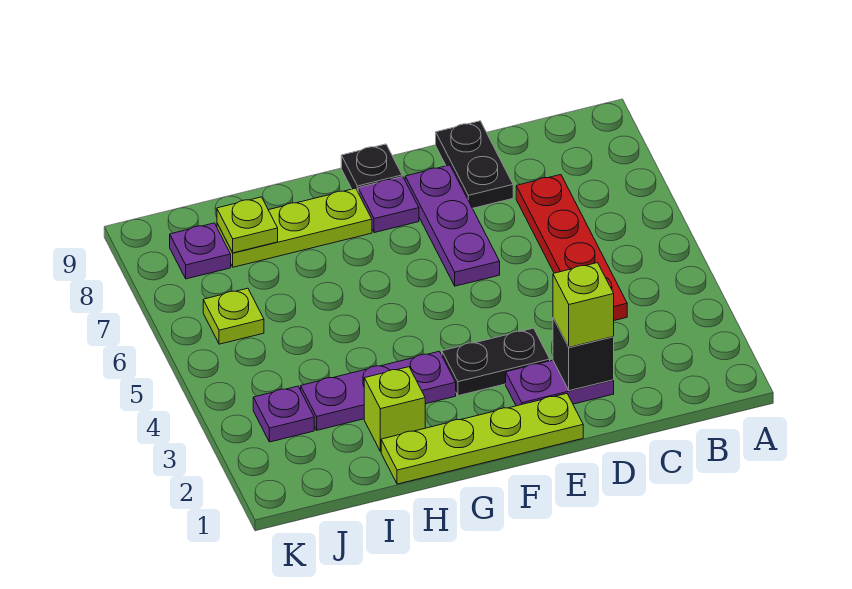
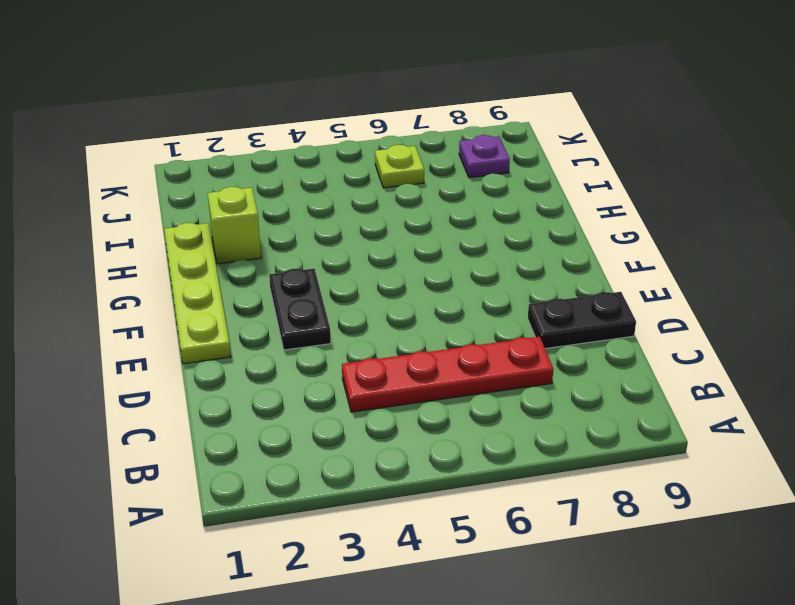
none -> purple plate D2:E2 level 1
none -> purple plate E6:E8 level 1
none -> purple plate F8 level 1

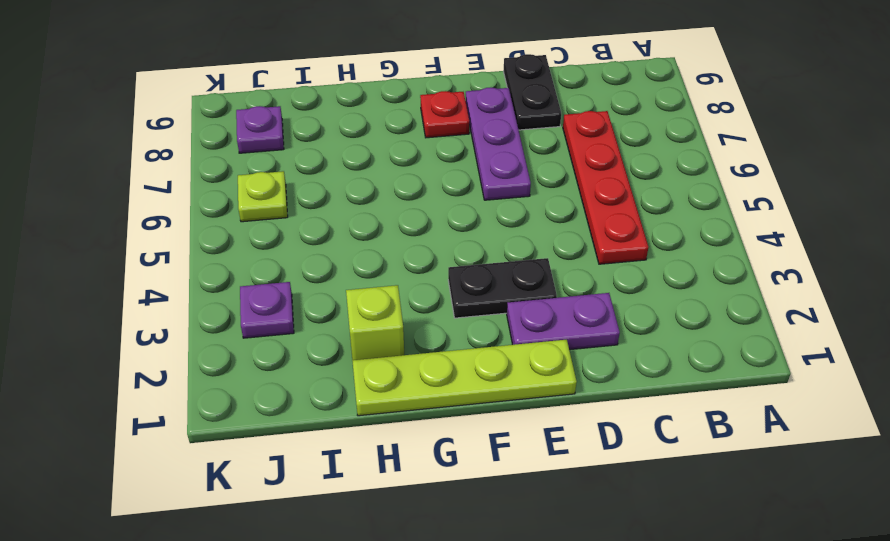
red plate F8 level 1 -> purple plate F8 level 1
none -> black plate F9 level 1
none -> purple plate G3:I3 level 1
none -> lime plate G8:I8 level 1

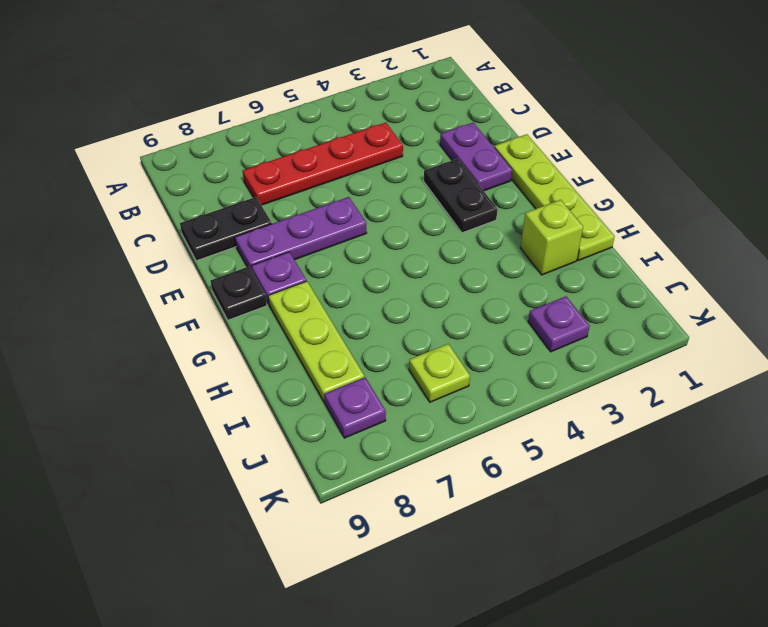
none -> purple plate G3:I3 level 1
none -> black brick D2 level 2
none -> lime plate I8 level 2

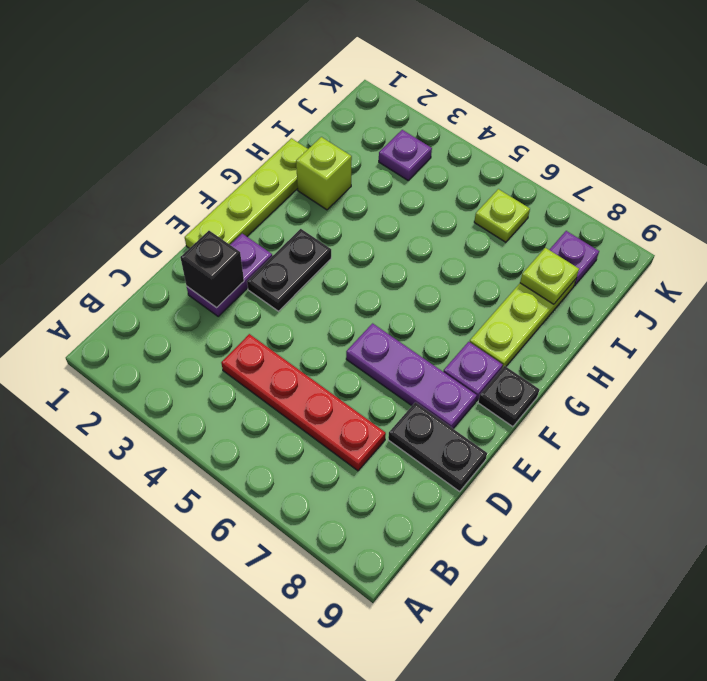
none -> purple plate G3:I3 level 1
none -> lime brick D2 level 3

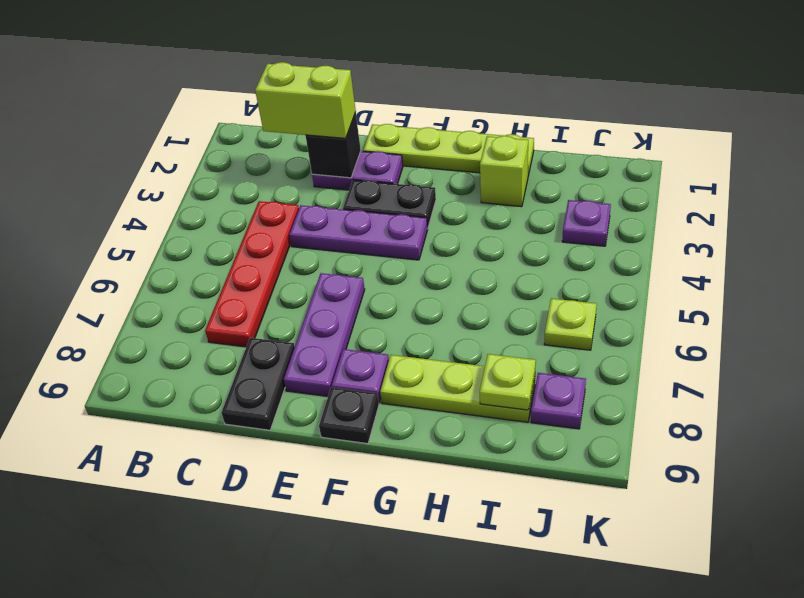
lime brick C2:D2 level 3 -> lime brick D2 level 3
purple plate D4:F4 level 1 -> purple plate G3:I3 level 1

